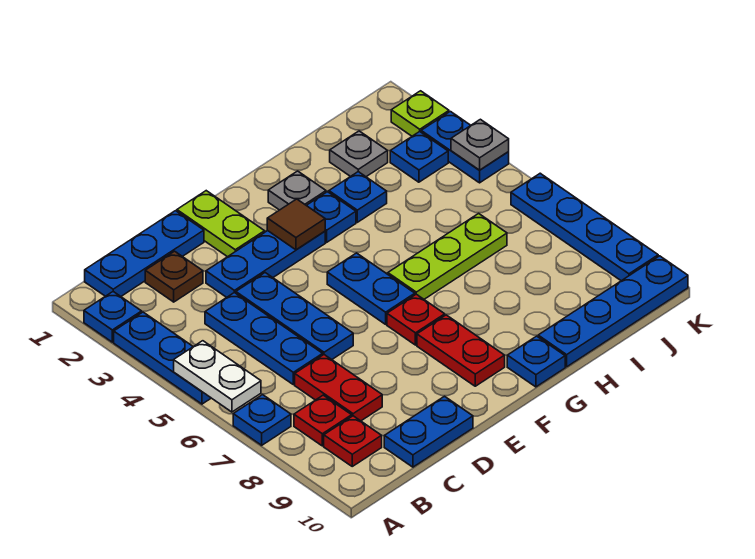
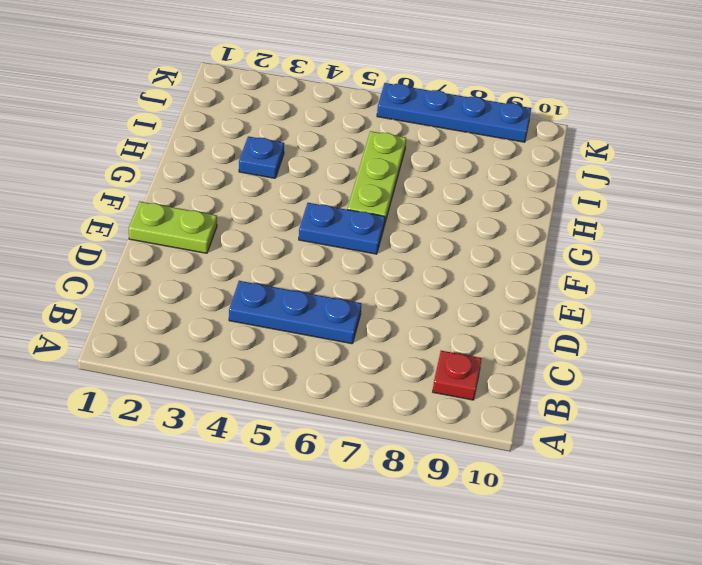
none -> blue plate A2 level 1
none -> blue plate A3:A5 level 1
none -> blue plate A7 level 1
none -> blue plate B1:D1 level 1

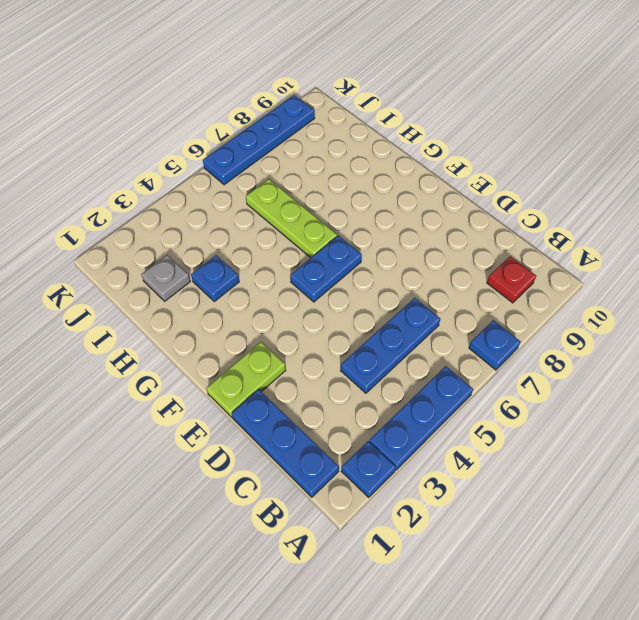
none -> red plate B8 level 1
none -> brown plate C2 level 1
none -> red plate C7:C8 level 1
none -> blue plate C10:D10 level 1

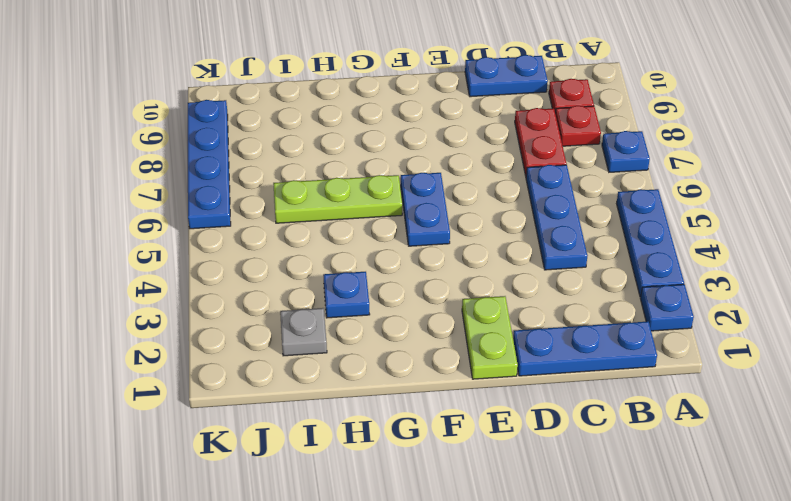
none -> brown plate C2 level 1
none -> blue plate D3:F3 level 1
none -> blue plate D4:D6 level 1
none -> red plate F7 level 1

